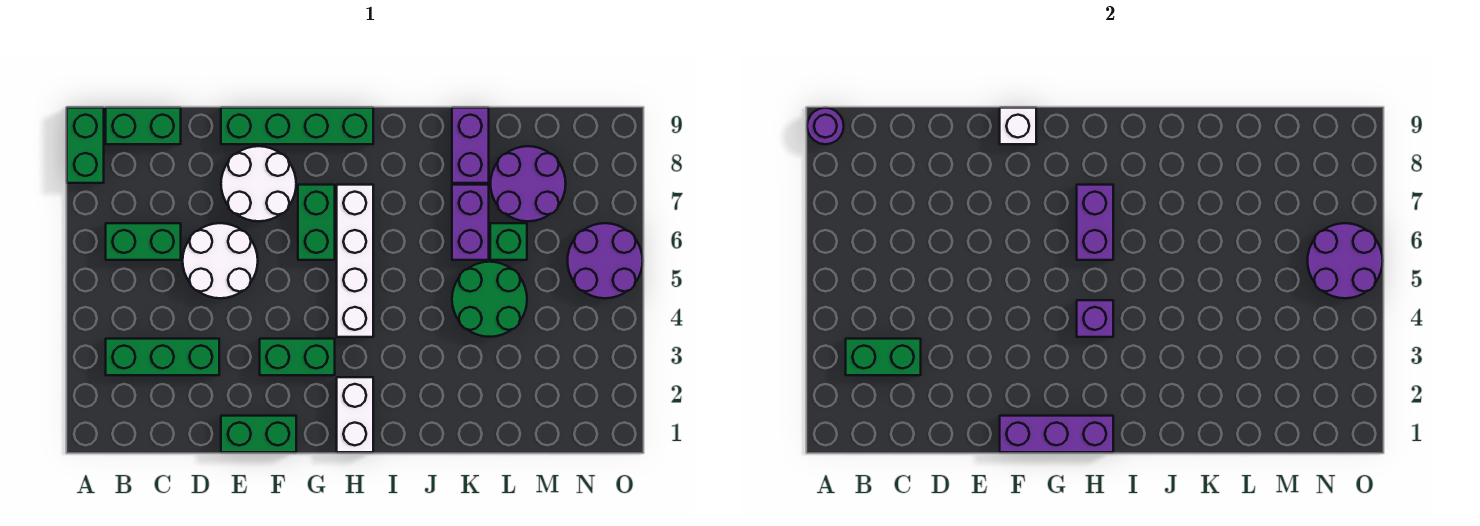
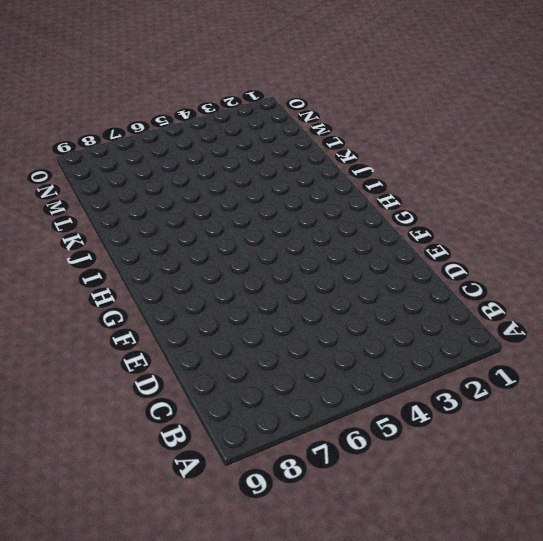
none -> green brick A8:A9 level 1
none -> green brick B3:D3 level 1
none -> green brick B6:C6 level 1

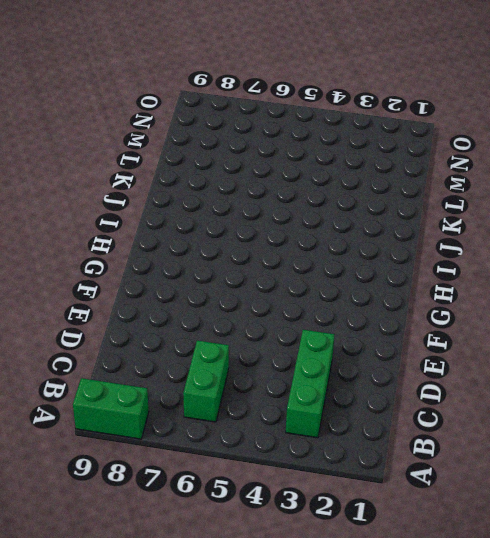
none -> green brick B9:C9 level 1
none -> white round brick D5:E6 level 1
none -> green brick E1:F1 level 1

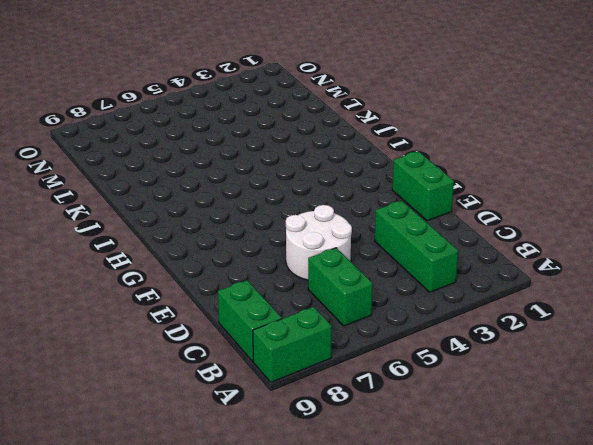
none -> white round brick E7:F8 level 1
none -> green brick E9:H9 level 1
none -> green brick F3:G3 level 1

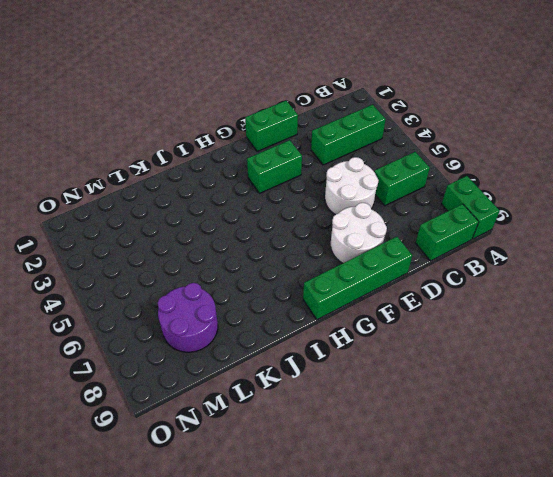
none -> green brick G6:G7 level 1
none -> white brick H1:H2 level 1
none -> white brick H4:H7 level 1

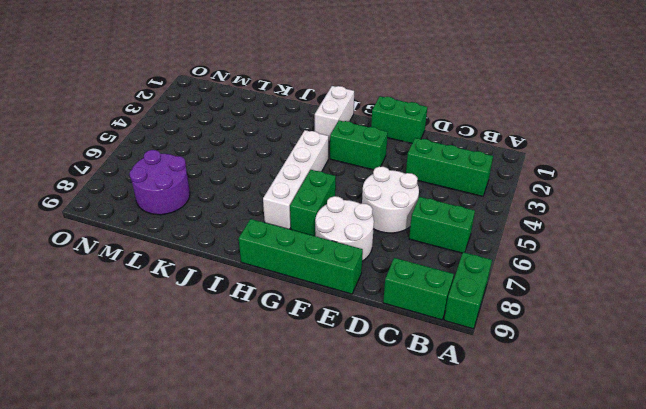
none -> green round brick K4:L5 level 1
none -> purple brick K6:K7 level 1
none -> purple brick K8:K9 level 1

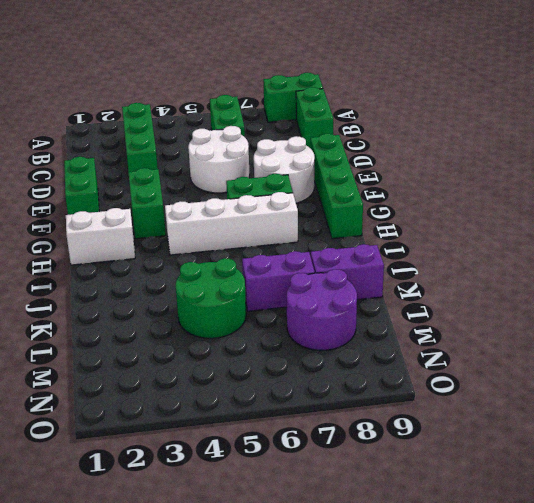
none -> green brick L6 level 1
none -> purple round brick N5:O6 level 1
none -> purple round brick A9 level 2

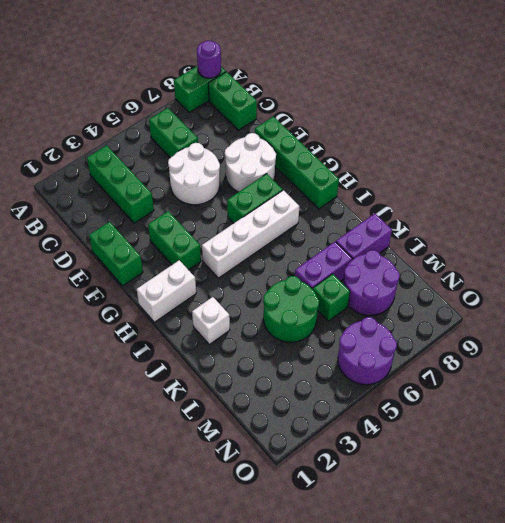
white brick J2 level 1 -> white brick F9 level 2
none -> green brick B3:C3 level 2
none -> purple brick F1:H1 level 2
none -> purple brick H4 level 2

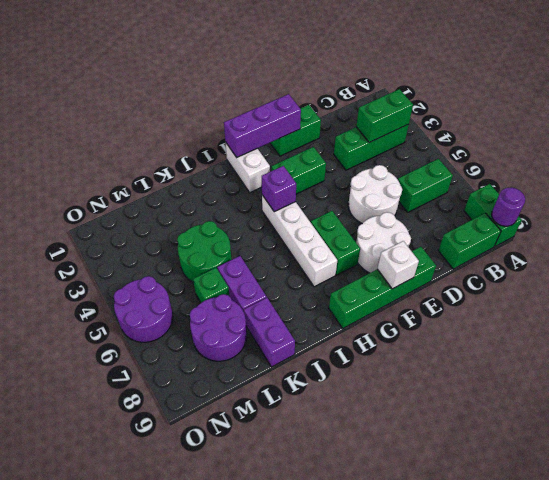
none -> purple brick H6:H7 level 2
none -> purple round brick N5:O6 level 2

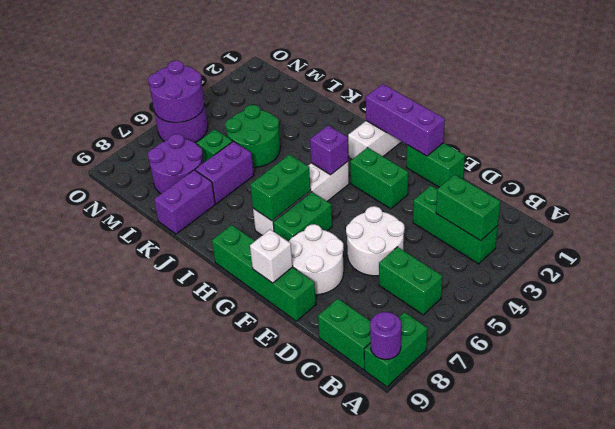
green brick H6:H7 level 2 -> purple brick H6:H7 level 2

